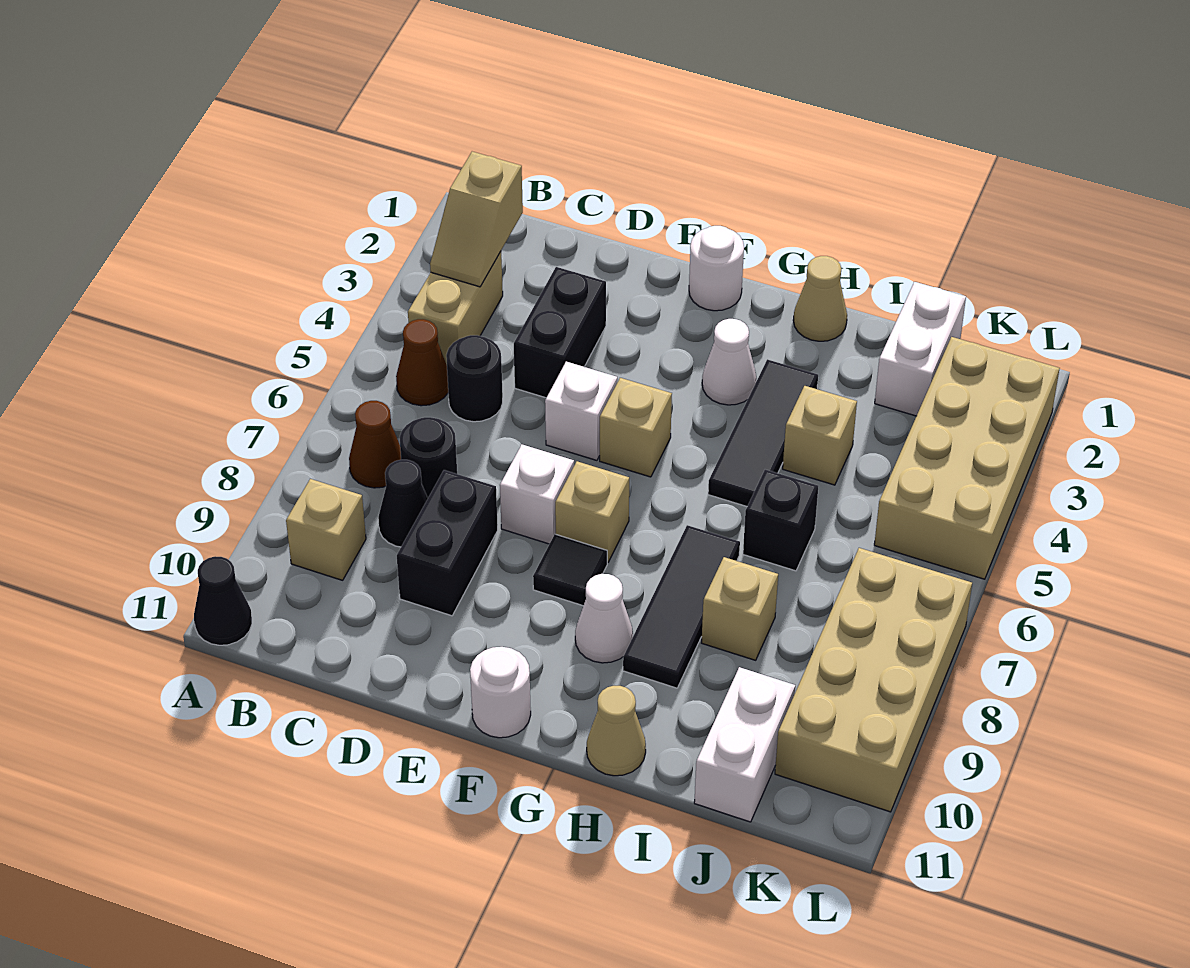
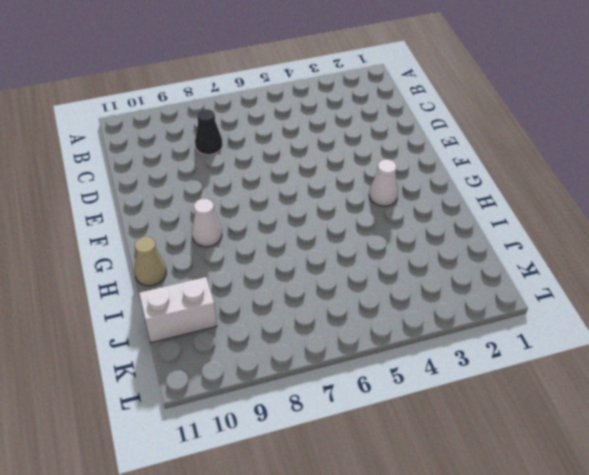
none -> black cone A11 level 1
none -> tan brick B3:B4 level 1
none -> brown cone B5 level 1
none -> brown cone B7 level 1

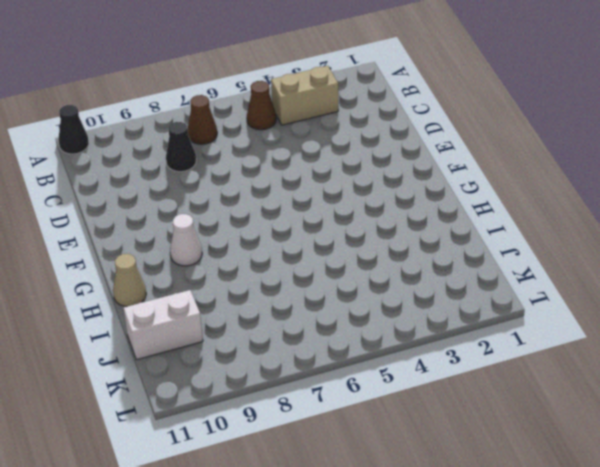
none -> tan brick B9 level 1
none -> black round brick C5 level 1
none -> black round brick C7 level 1
none -> black brick D3:D4 level 1

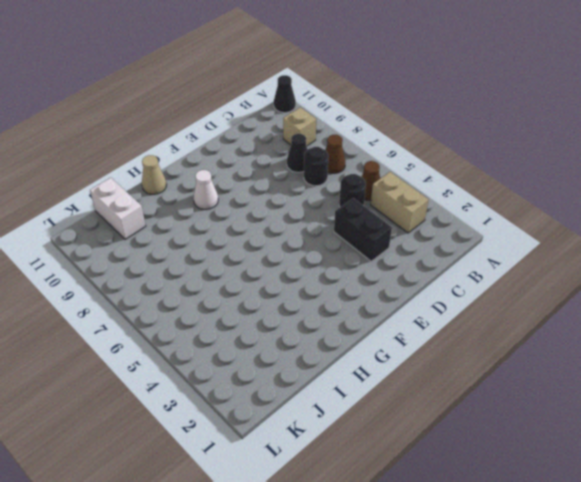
none -> black brick D8:D9 level 1
none -> white brick E5 level 1
none -> white brick E7 level 1
none -> white round brick F1 level 1

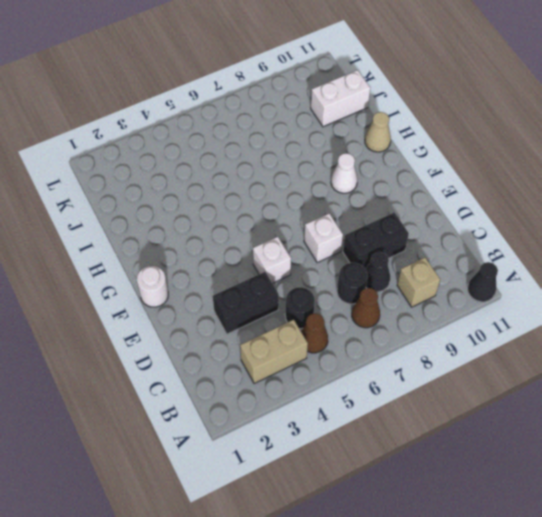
none -> tan brick F5 level 1
none -> tan brick F7 level 1
none -> black tile F8 level 1
none -> white round brick F11 level 1

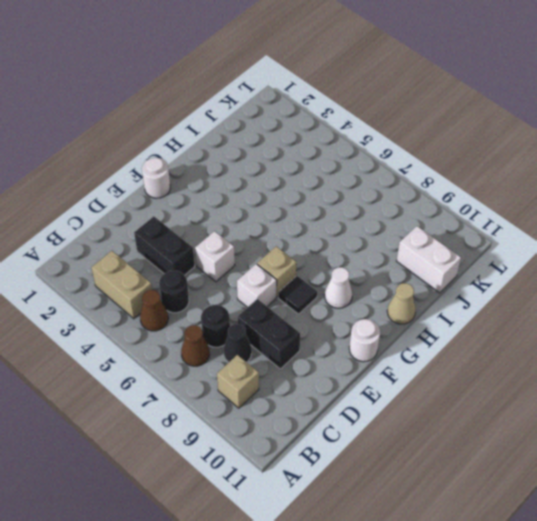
none -> black cone A11 level 1
none -> tan brick F5 level 1
none -> white cone G3 level 1
none -> tan cone H1 level 1

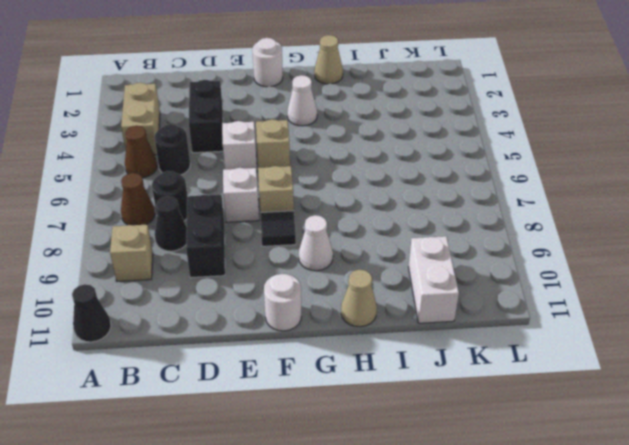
none -> black tile H3:H5 level 1
none -> black tile H7:H9 level 1
none -> tan brick I4 level 1
none -> black brick I6 level 1

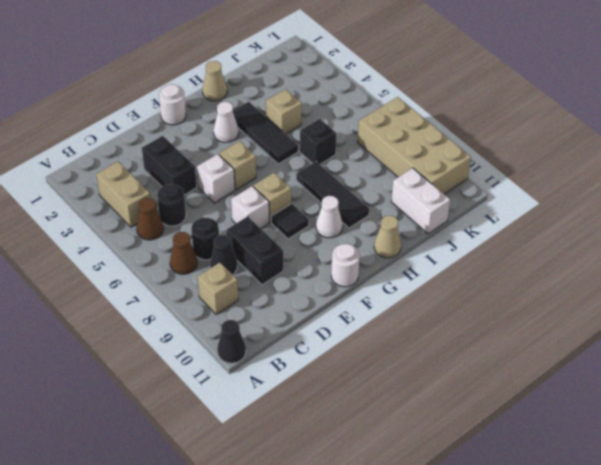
none -> tan brick I8 level 1
none -> white brick J1:J2 level 1
none -> tan brick K2:L5 level 1
none -> tan slope B2:B3 level 2 top 2

